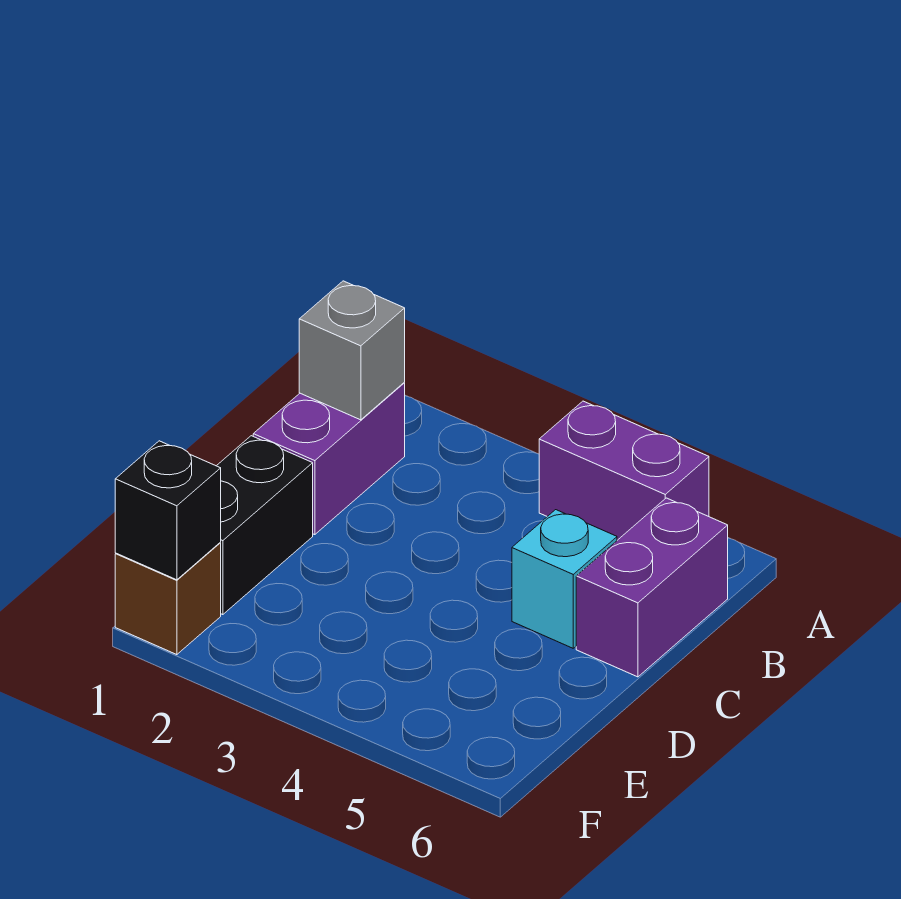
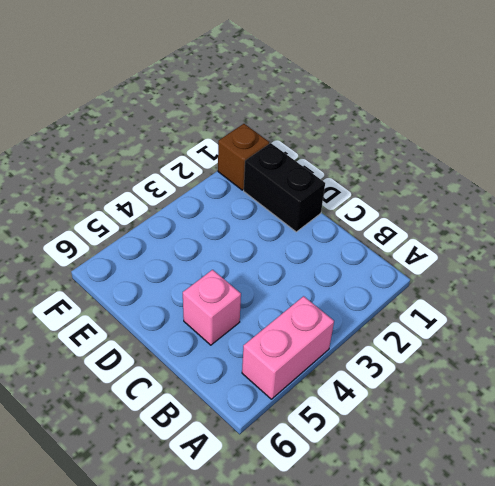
pink brick A4:A5 level 1 -> purple brick A4:A5 level 1
pink brick C5 level 1 -> cyan brick C5 level 1
none -> purple brick B1:C1 level 1
none -> purple brick B6:C6 level 1

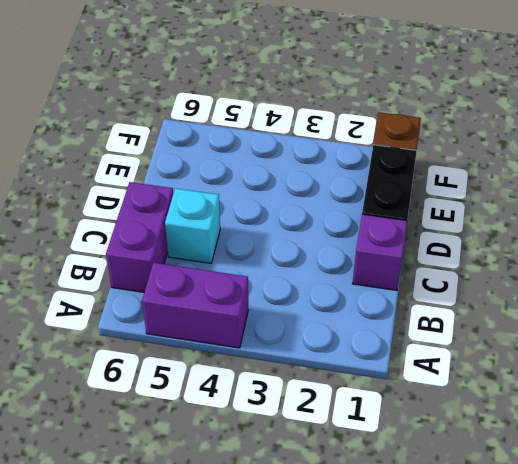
purple brick C1 level 1 -> purple brick B1:C1 level 1
none -> grey brick B1 level 2
none -> black brick F1 level 2

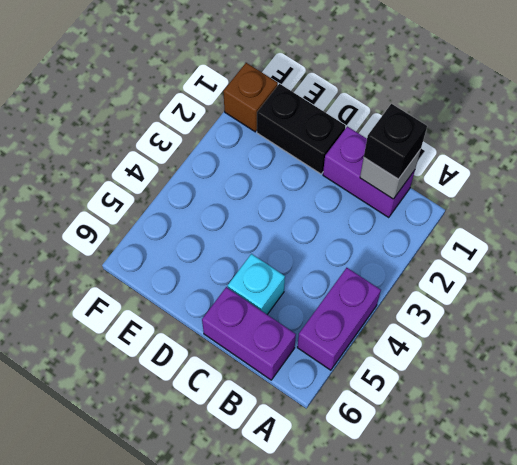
black brick B1 level 3 -> black brick F1 level 2

